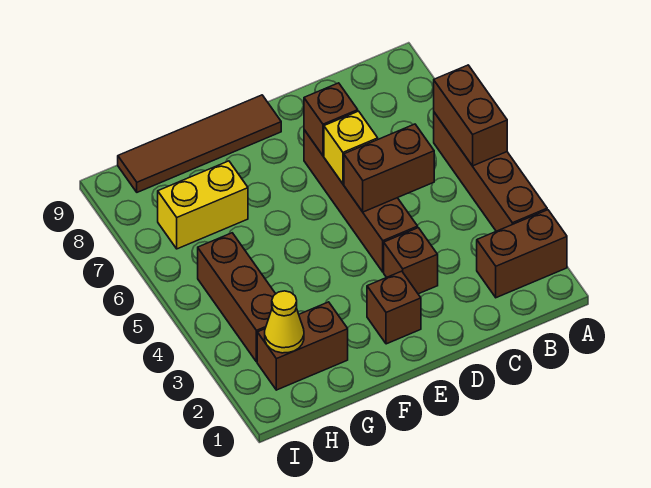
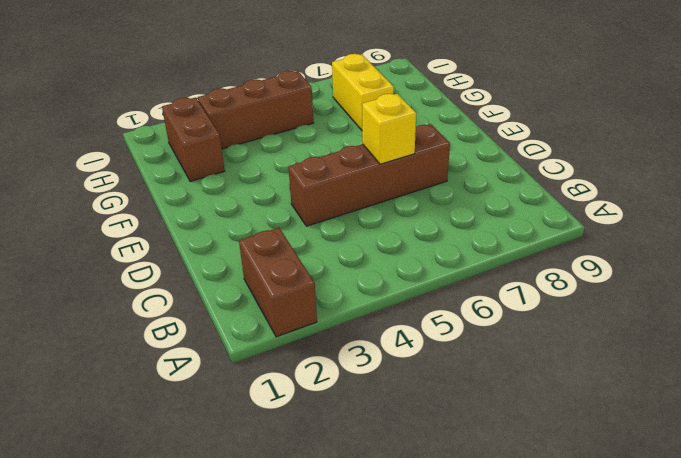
none -> brown brick A3:A6 level 1
none -> brown brick D3 level 1
none -> brown brick E2 level 1

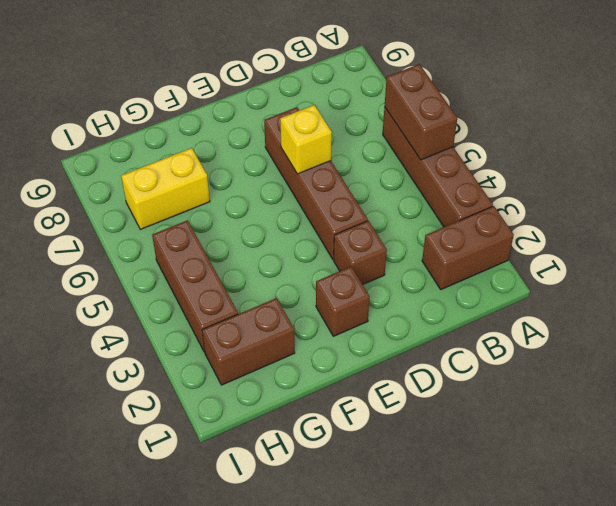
none -> brown tile E9:H9 level 1
none -> brown brick C5:D5 level 2
none -> brown brick D7 level 2

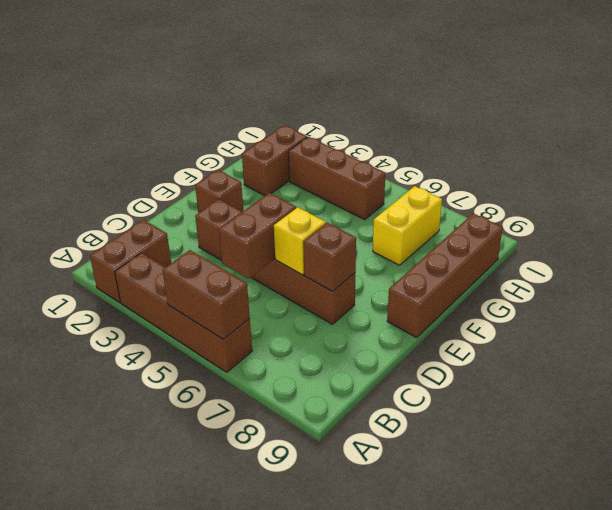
brown brick E9:H9 level 1 -> brown tile E9:H9 level 1
none -> yellow cone H2 level 2

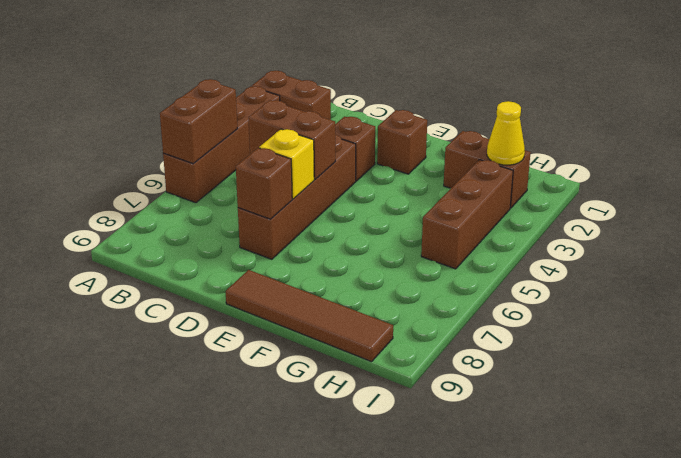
none -> yellow brick G7:H7 level 1

